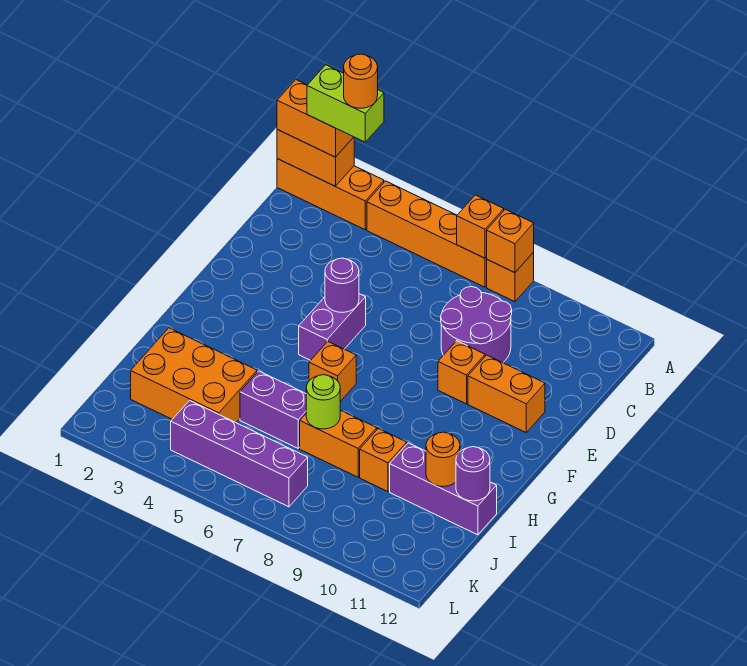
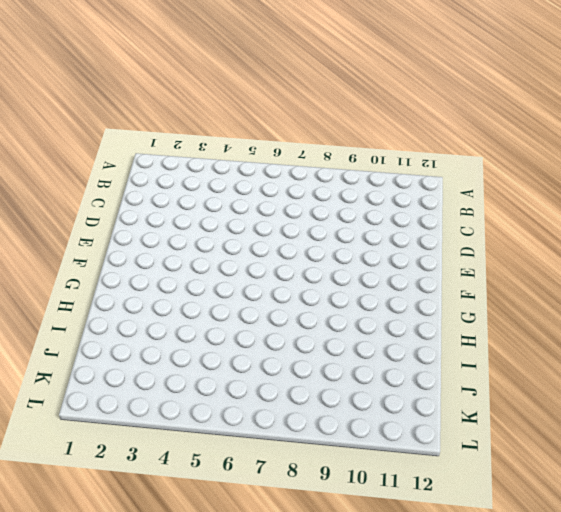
none -> orange brick A1:A3 level 1
none -> orange brick A4:A7 level 1
none -> orange brick A8 level 1

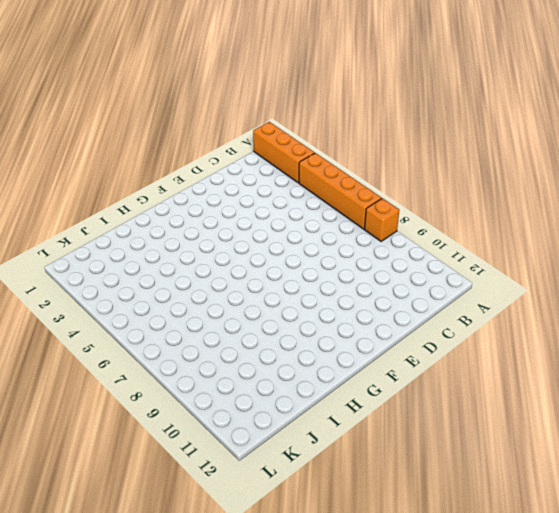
none -> purple round brick C8:D9 level 1
none -> purple brick E5:F5 level 1
none -> orange brick E9 level 1

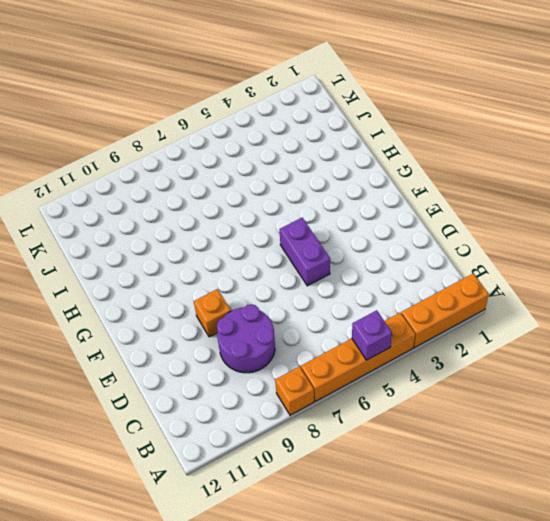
purple brick A5 level 2 -> none
none -> orange brick E10:E11 level 1
none -> orange brick G6 level 1
none -> orange brick I2:J4 level 1

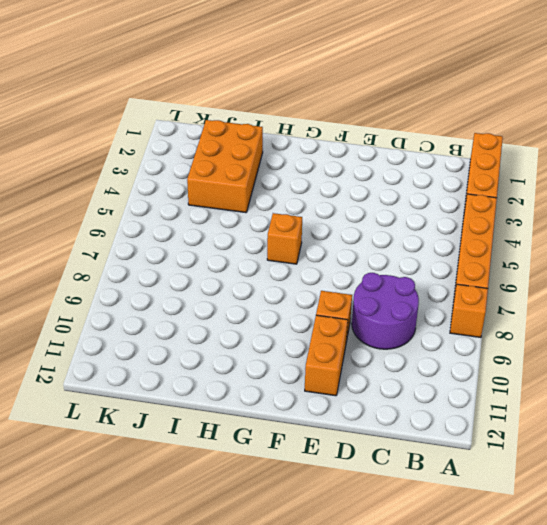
none -> purple brick E5:F5 level 1
none -> purple brick I5:I6 level 1
none -> orange brick I7:I8 level 1

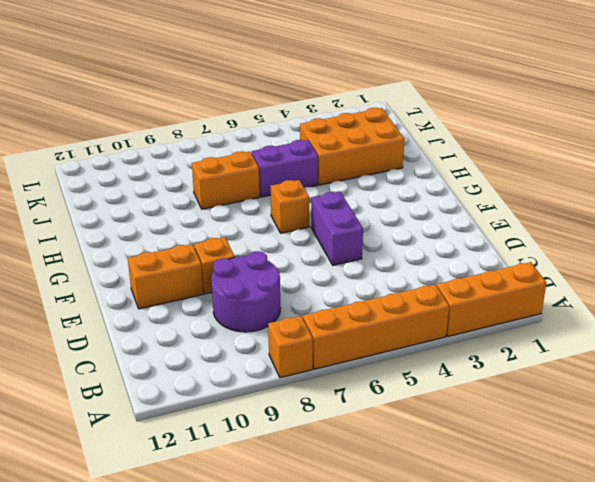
none -> orange brick I9 level 1
none -> purple brick I10:I12 level 1
none -> purple brick K4:K7 level 1

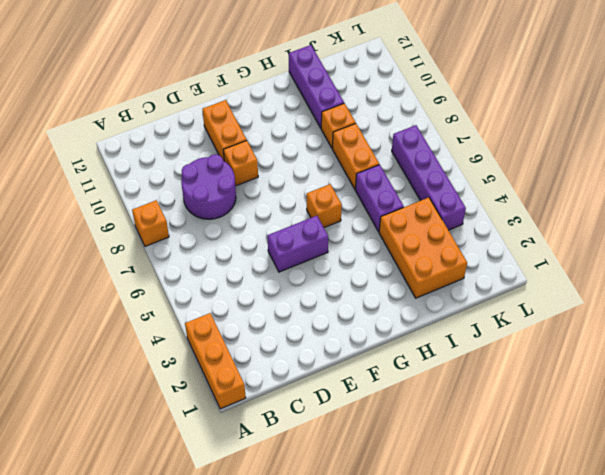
none -> orange brick A4:A7 level 1
none -> orange brick A1:A2 level 2
none -> orange brick A7 level 2

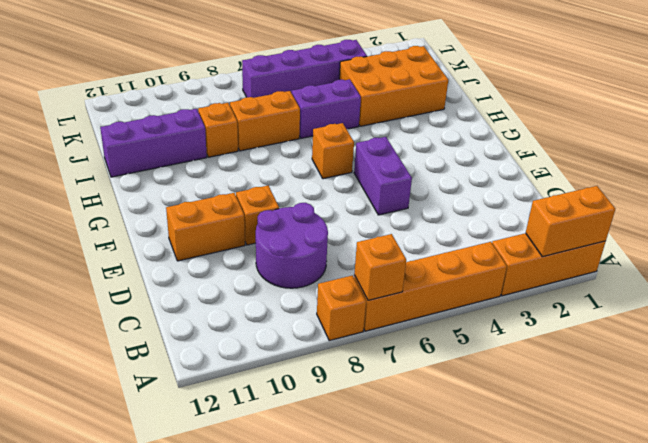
none -> orange brick A8 level 2
none -> purple round brick E5 level 2
none -> lime round brick I7 level 2

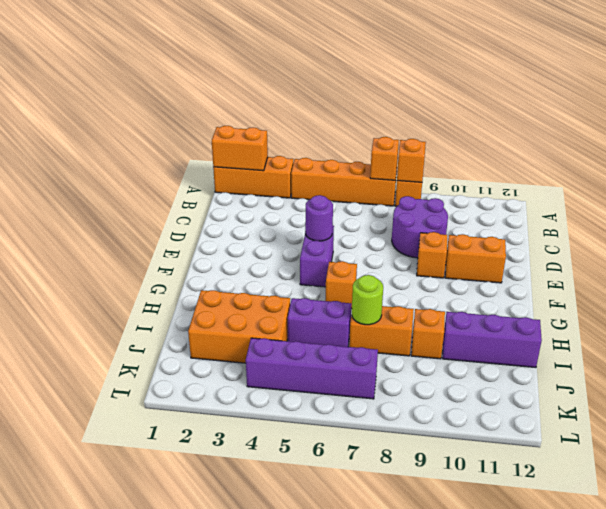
none -> orange round brick I11 level 2
none -> purple round brick I12 level 2
none -> orange brick A1:A2 level 3

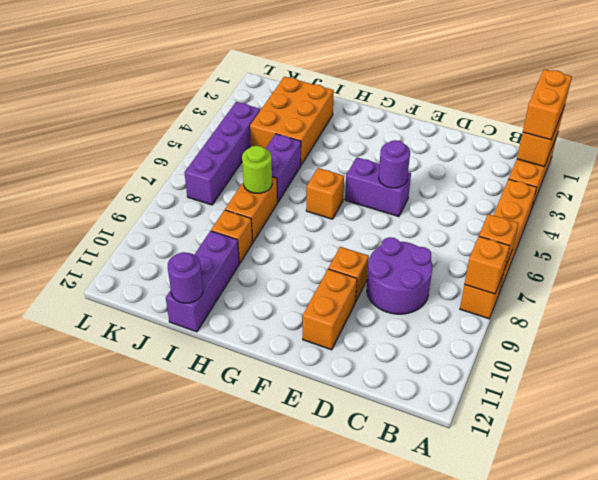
none -> orange round brick I11 level 2
none -> lime brick A2:A3 level 4
none -> orange round brick A3 level 5

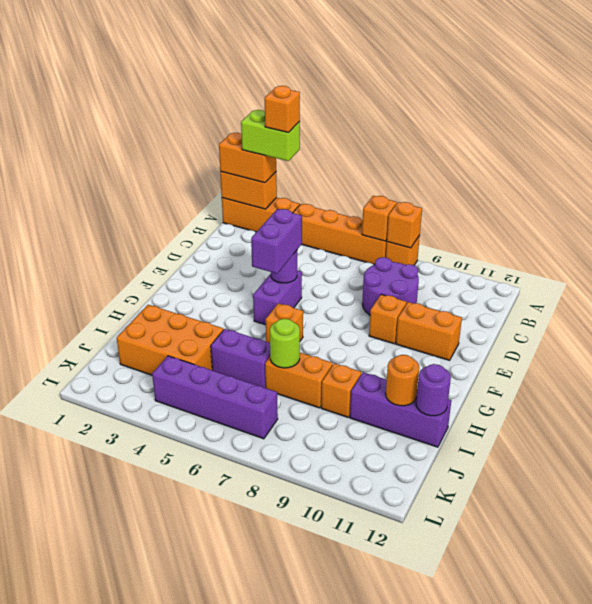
orange brick A3 level 5 -> orange round brick A3 level 5
purple brick E5:F5 level 3 -> none

